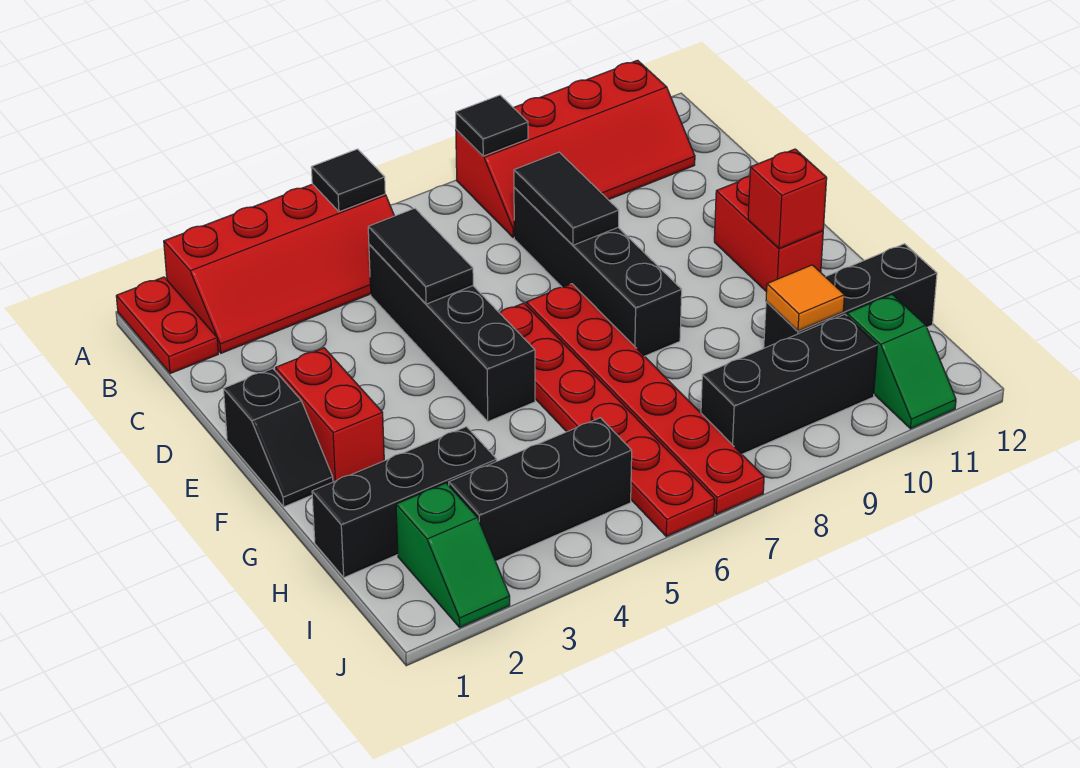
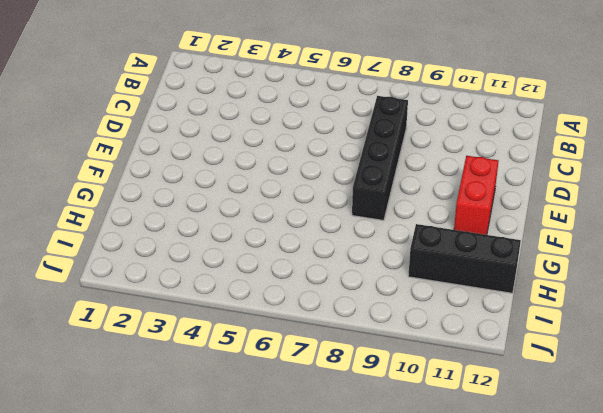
none -> red plate A1:B1 level 1
none -> red slope A2:B5 level 1 top A
none -> red slope A8:B11 level 1 top A

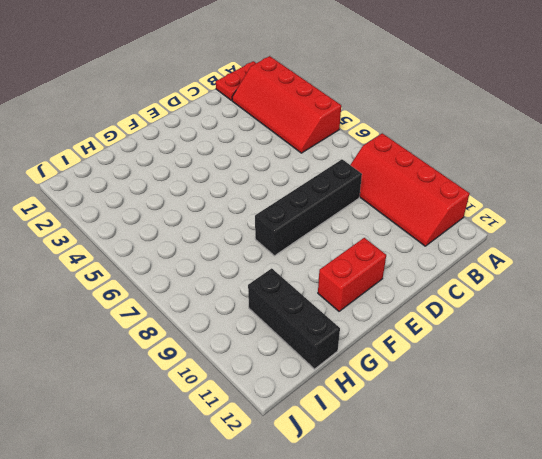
none -> black brick C5:F5 level 1
none -> black slope E1:F1 level 1 top E
none -> red brick E2:F2 level 1

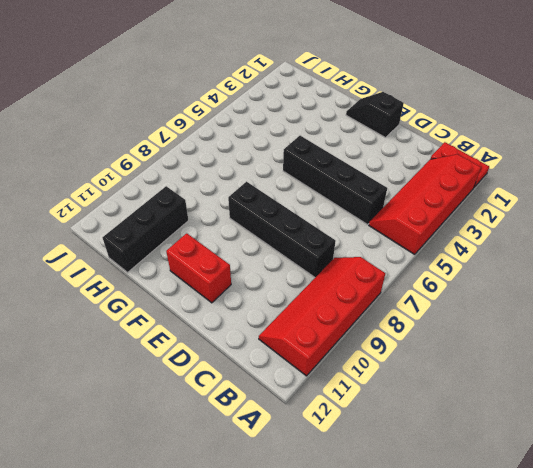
none -> red brick E2:F2 level 1
none -> red plate E6:J6 level 1
none -> red plate E7:J7 level 1

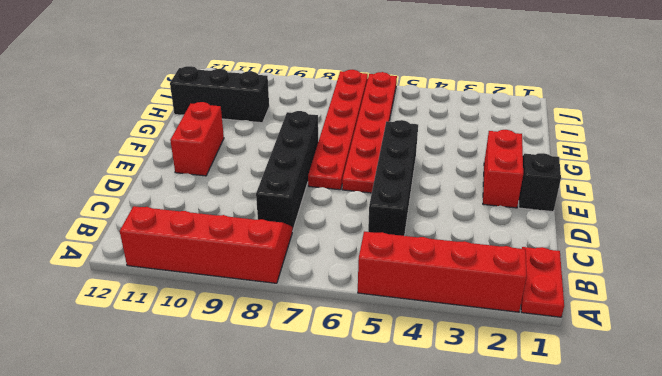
none -> black brick H1:H3 level 1
none -> green slope I2:J2 level 1 top I
none -> black brick I3:I5 level 1

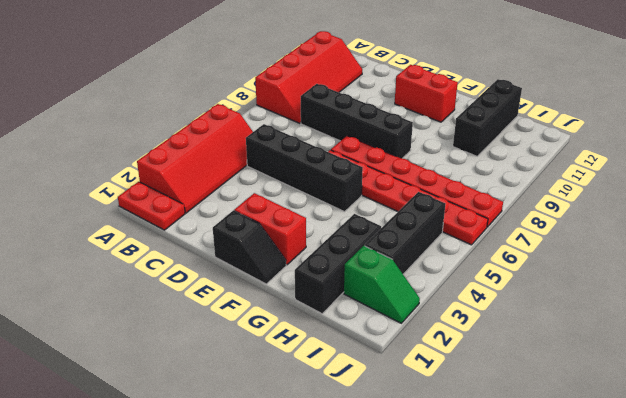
none -> black brick I8:I10 level 1
none -> green slope I11:J11 level 1 top I
none -> black tile A5 level 2

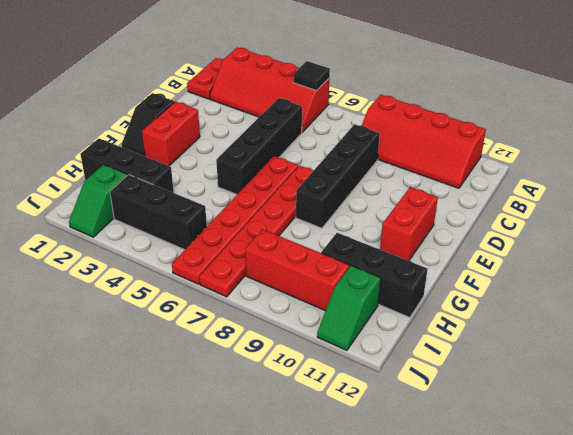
red brick I8:I10 level 1 -> black brick I8:I10 level 1
none -> black tile A8 level 2
none -> black tile C5:D5 level 2
none -> black tile C8:D8 level 2

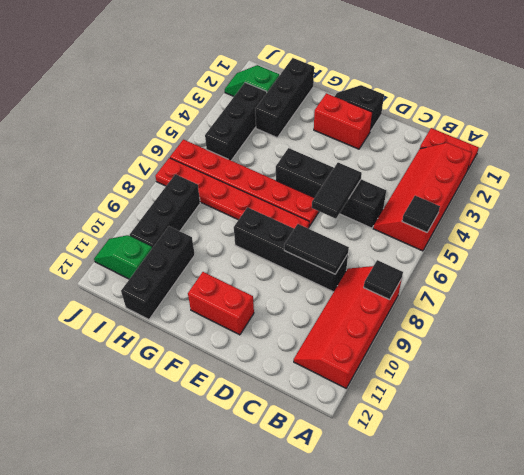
black tile D5:D6 level 2 -> black tile C5:D5 level 2
none -> red brick F11 level 2
none -> orange tile H10 level 2

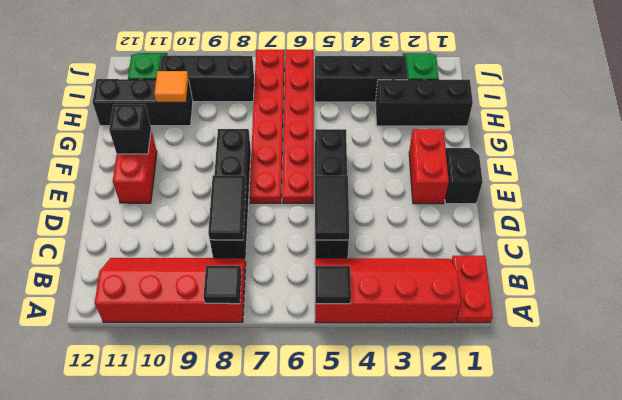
black brick F11 level 2 -> red brick F11 level 2

